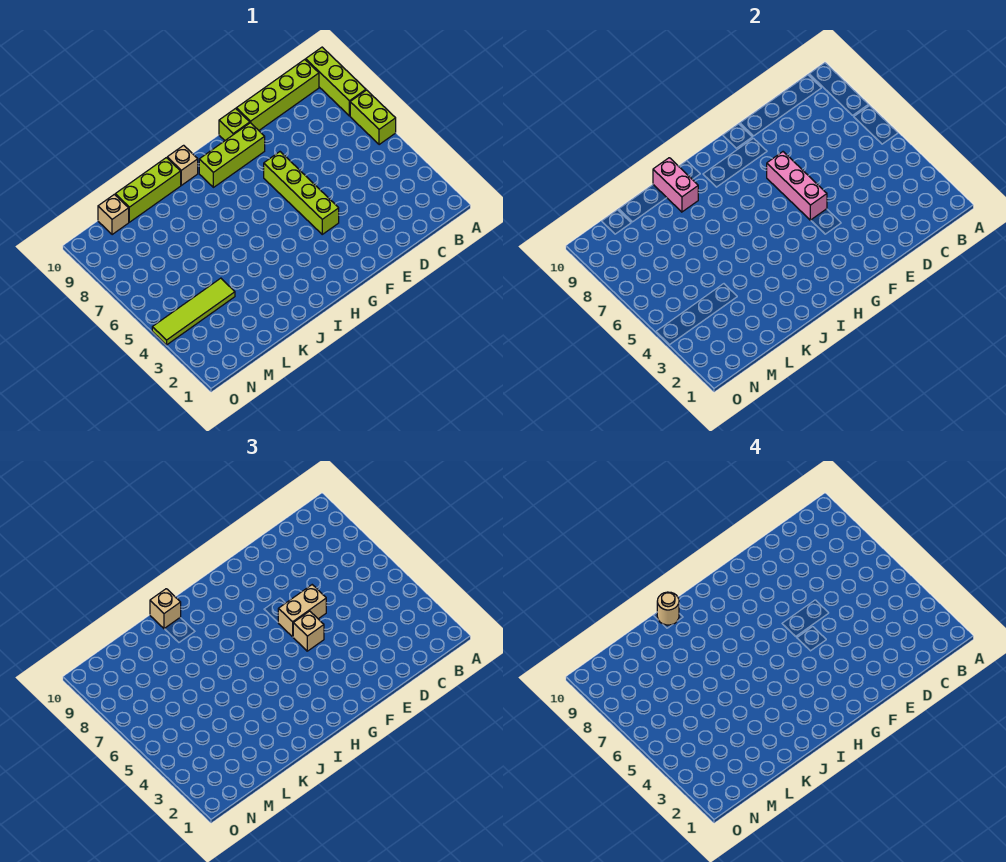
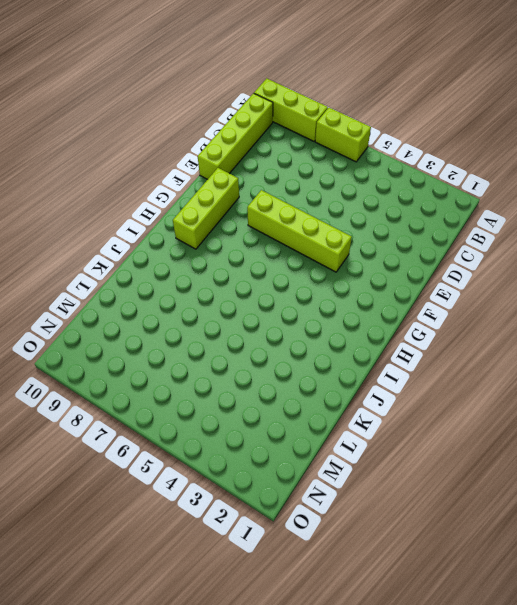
none -> lime brick F10 level 1
none -> tan brick I10 level 1
none -> lime brick J10:L10 level 1

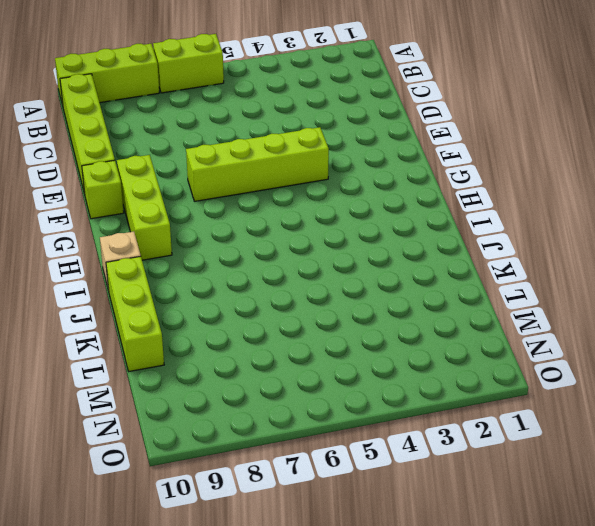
none -> lime tile L4:O4 level 1
none -> tan brick M10 level 1
none -> pink brick F5:F7 level 2

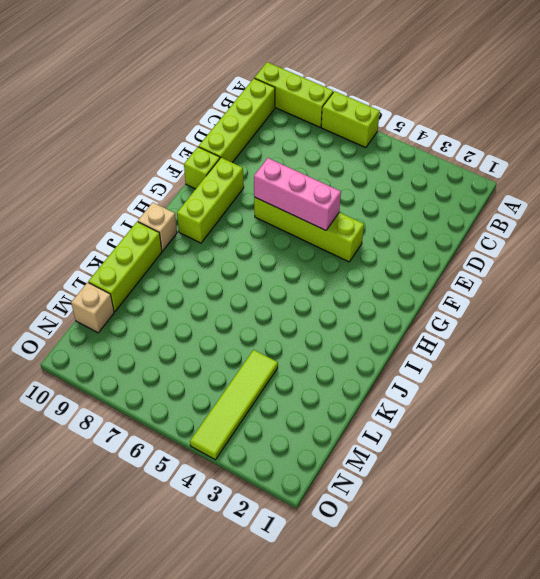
none -> pink brick J9:J10 level 2
none -> tan brick E6:F6 level 3
none -> tan brick F5 level 3

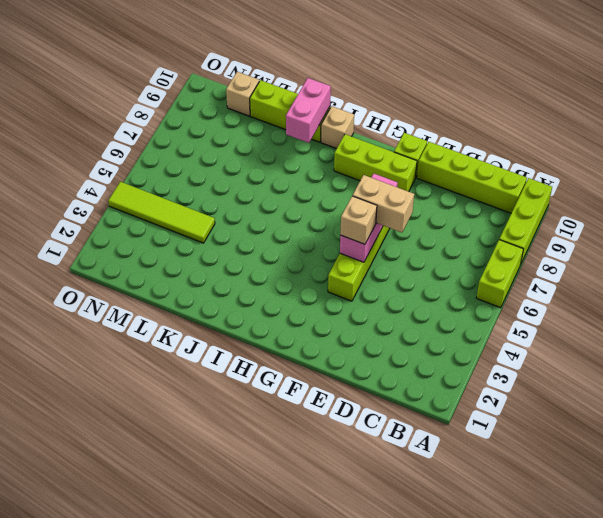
none -> tan brick J10 level 3
none -> tan round brick J10 level 4

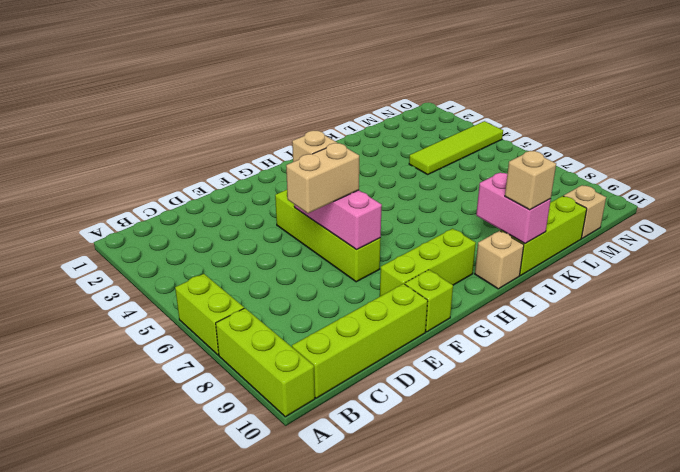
none -> tan round brick J10 level 4

